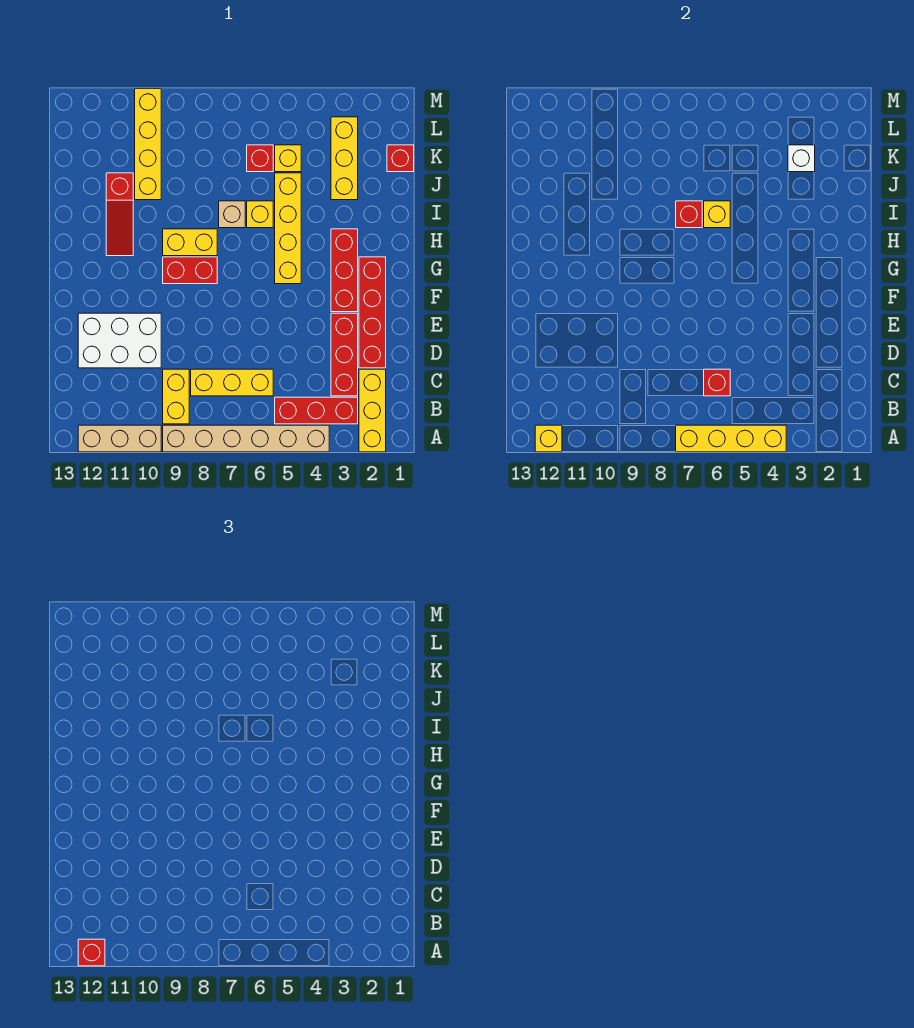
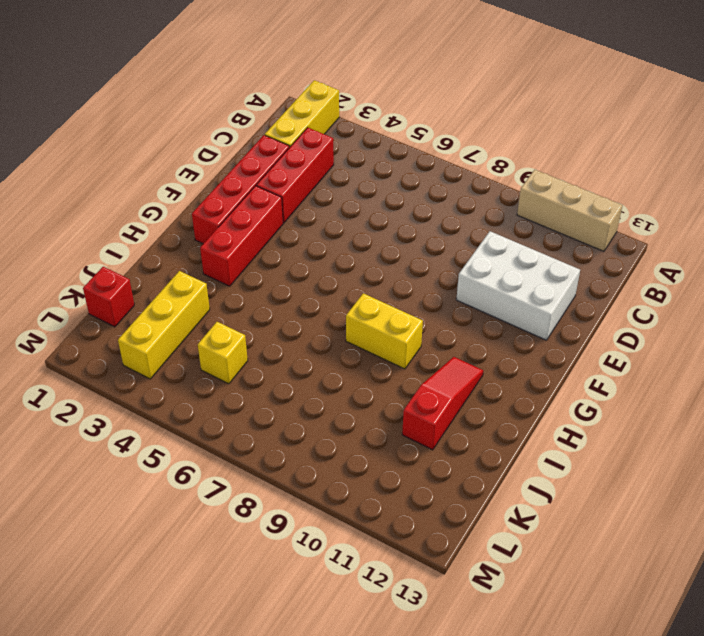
none -> tan brick A4:A9 level 1
none -> red brick B3:B5 level 1
none -> yellow brick B9:C9 level 1

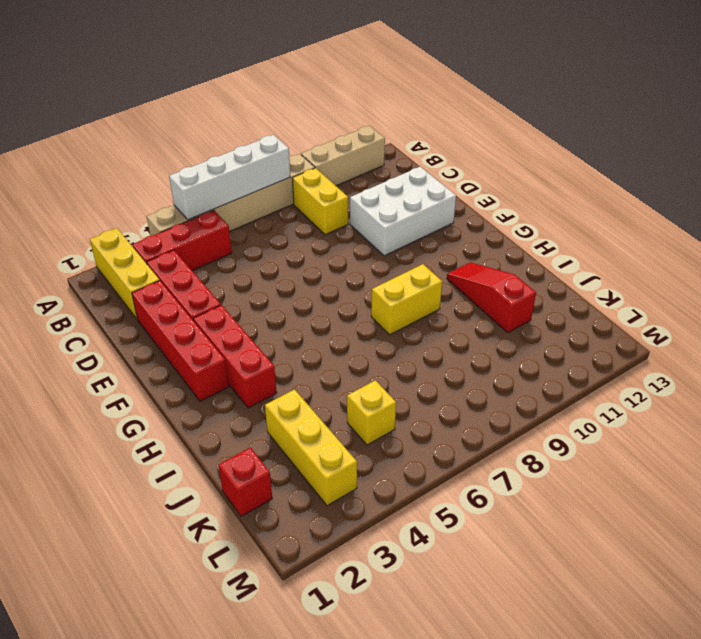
white brick A5:A8 level 2 -> yellow brick A4:A7 level 2
none -> yellow brick C6:C8 level 1
none -> yellow brick G5:J5 level 1
none -> red brick G8:G9 level 1

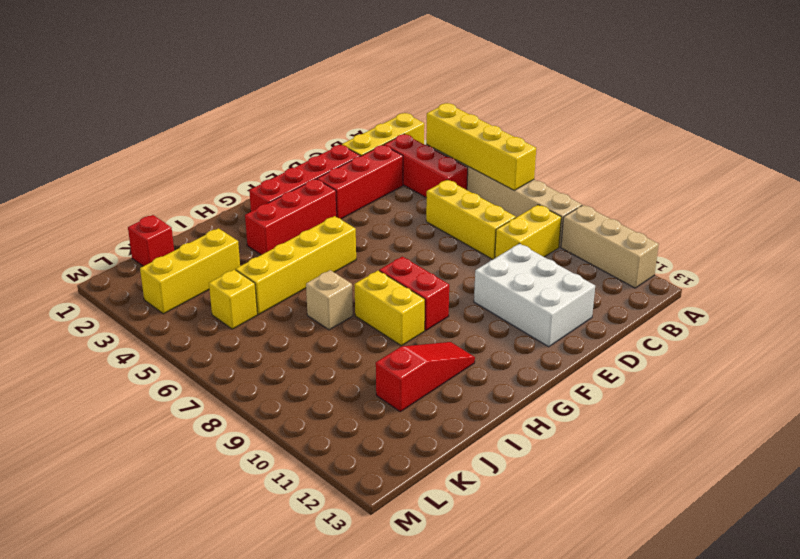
none -> yellow brick I6 level 1
none -> yellow brick J10:M10 level 1
none -> red brick K6 level 1

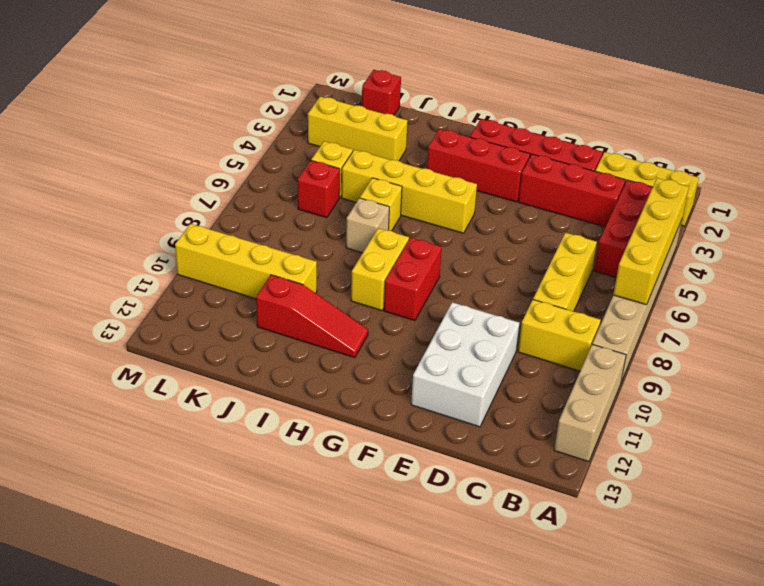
none -> yellow brick A12 level 2
none -> red brick C6 level 2
none -> yellow brick I6 level 2

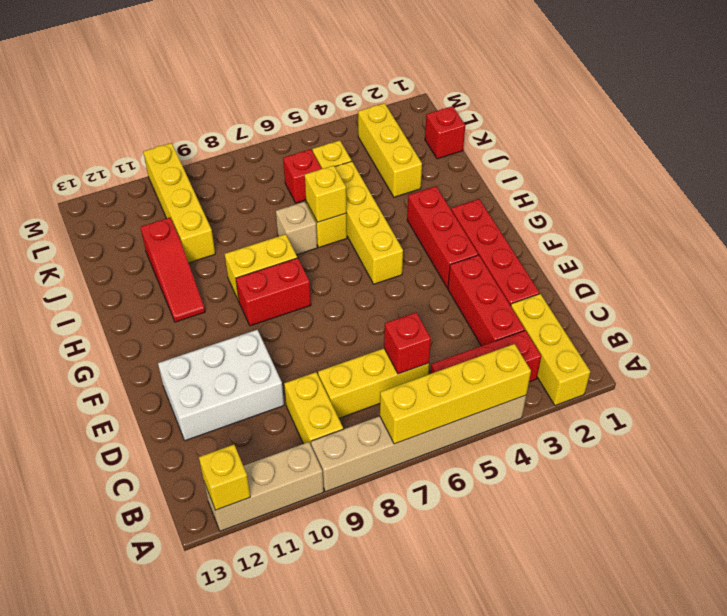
none -> red brick I7 level 2
none -> white brick K3 level 2
none -> red brick A12 level 3

